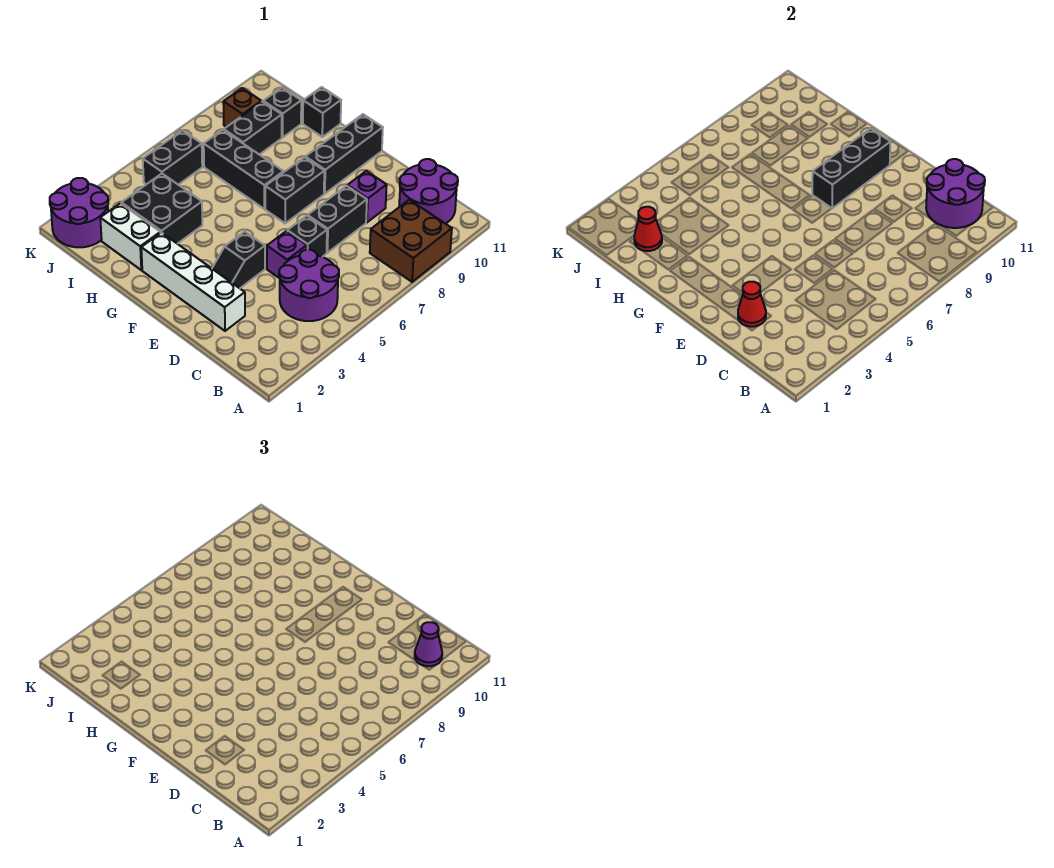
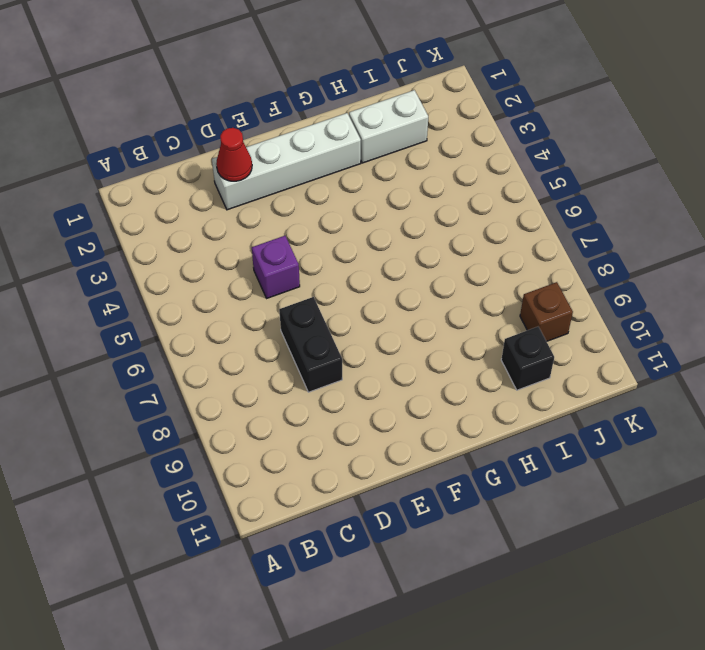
none -> brown brick A8:B9 level 1
none -> purple round brick B4:C5 level 1
none -> purple round brick B10:C11 level 1

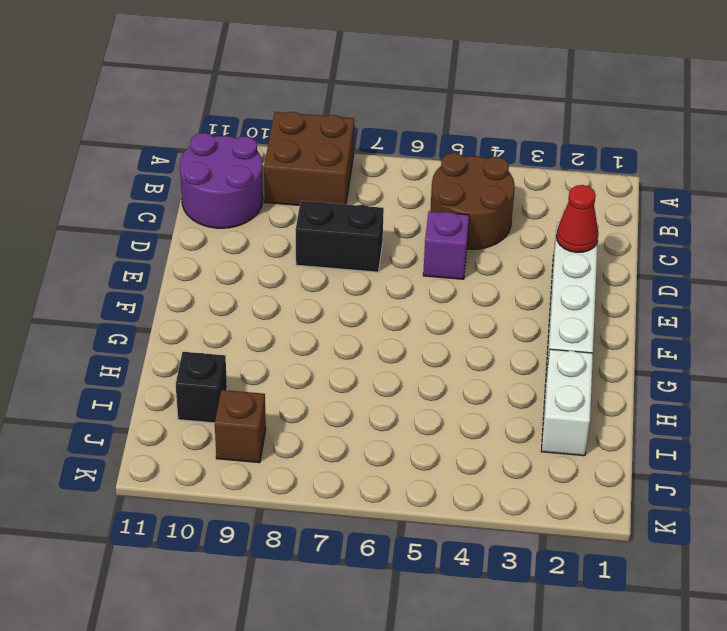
brown round brick B4:C5 level 1 -> purple round brick B4:C5 level 1
none -> black brick D6 level 1
none -> purple brick D9 level 1
none -> black slope E3:E4 level 1 top 4

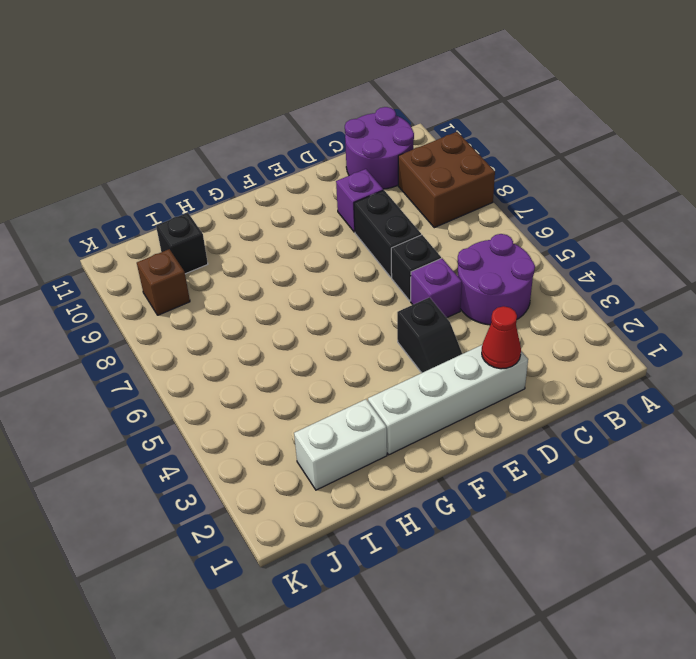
none -> black brick F7:F8 level 1
none -> black brick F9:F11 level 1
none -> black brick G7:I7 level 1

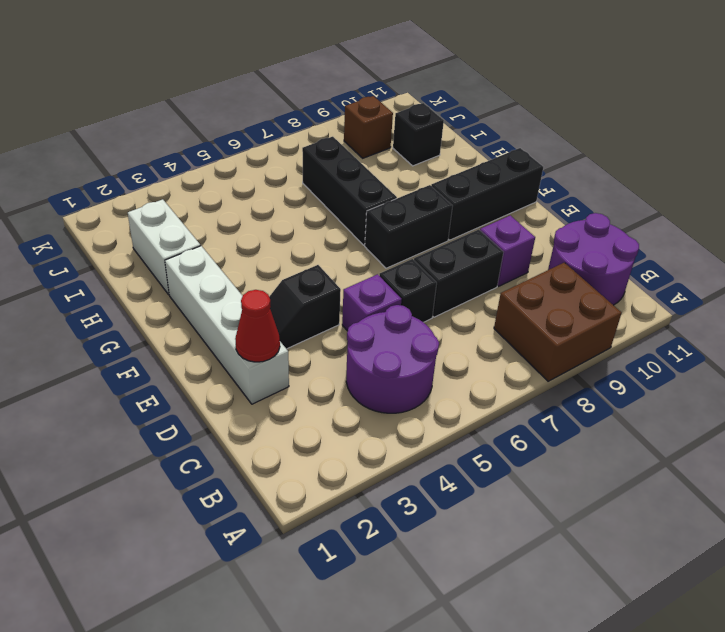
none -> black brick H3:I4 level 1
none -> black brick H11 level 1
none -> black brick I8:I9 level 1

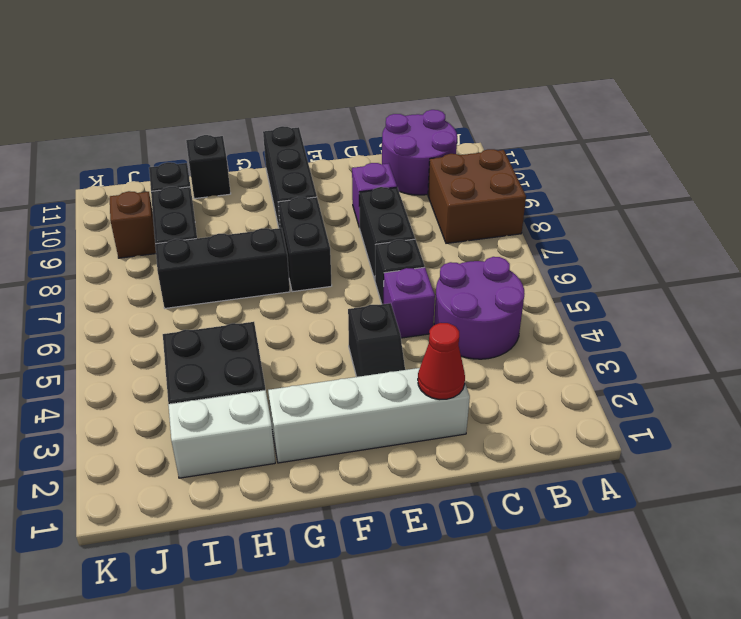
none -> purple round brick J1:K2 level 1
none -> black brick J5:J6 level 1
none -> purple round brick B10:C11 level 2

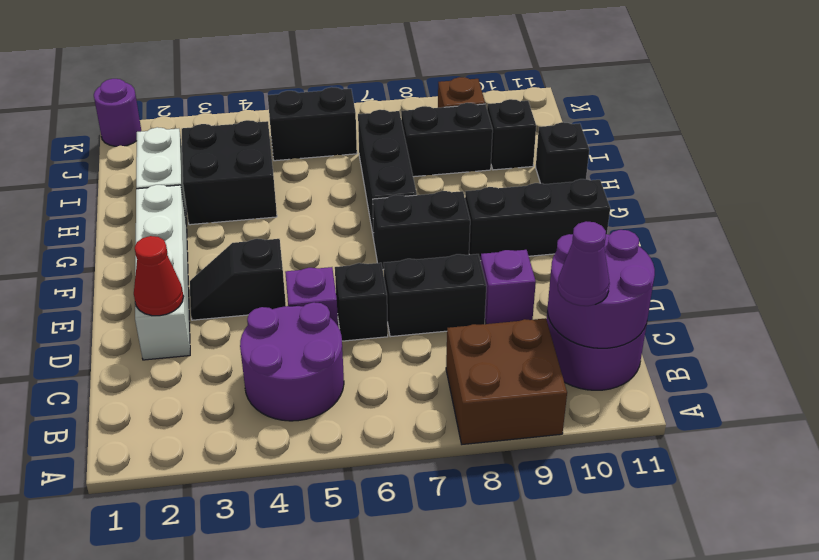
purple round brick K1 level 1 -> purple round brick J1:K2 level 1
none -> black brick F8:F10 level 2
none -> red cone I2 level 2

